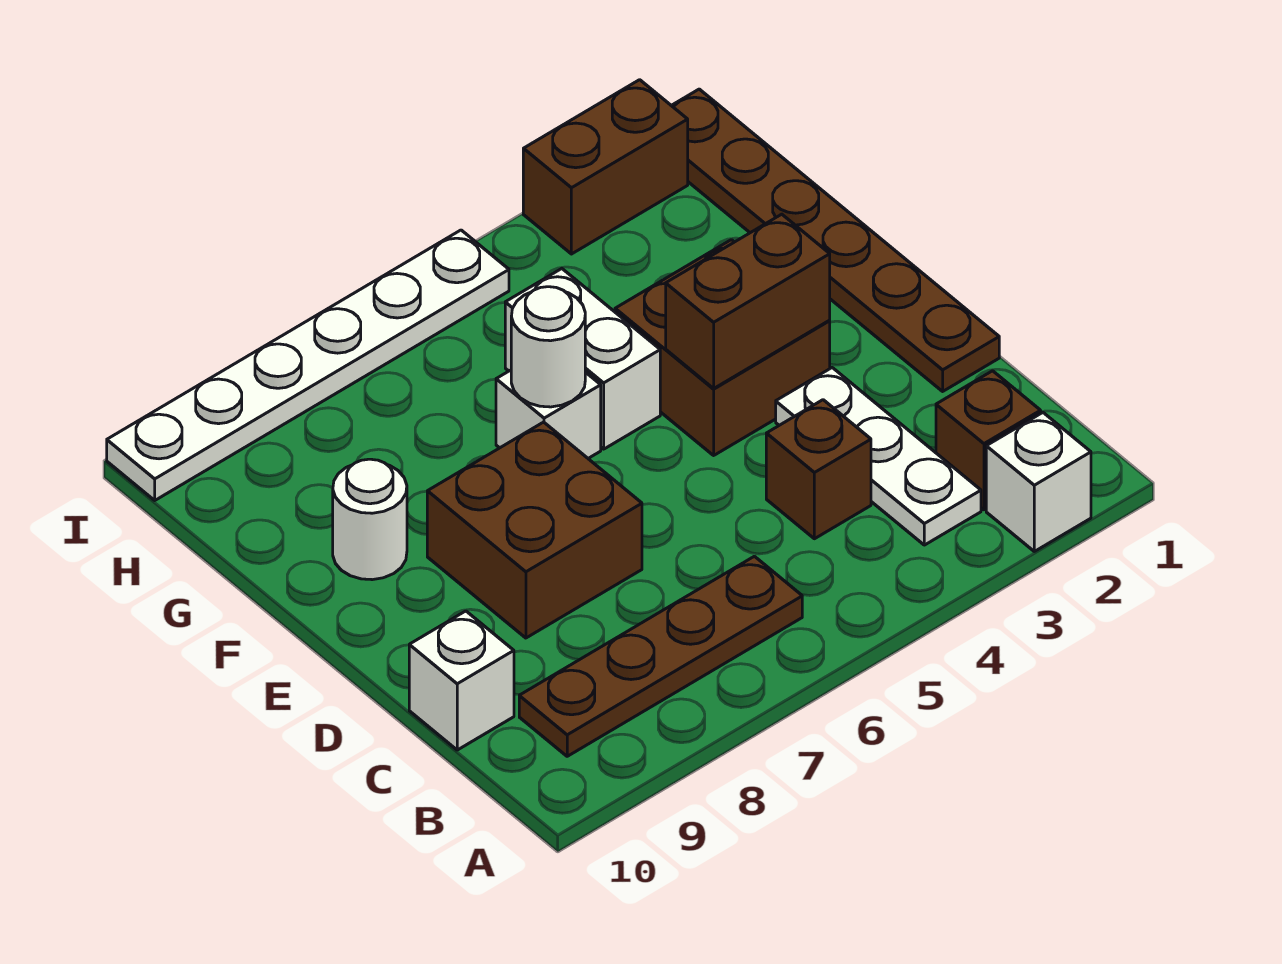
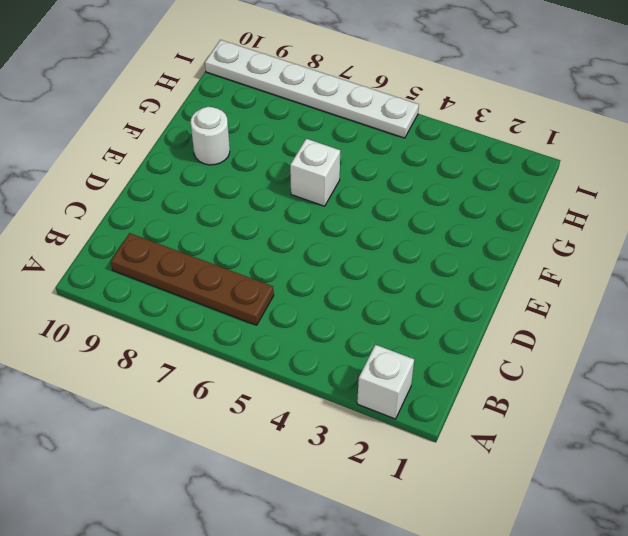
none -> brown brick B2 level 1
none -> white plate B3:D3 level 1
none -> brown brick C4 level 1

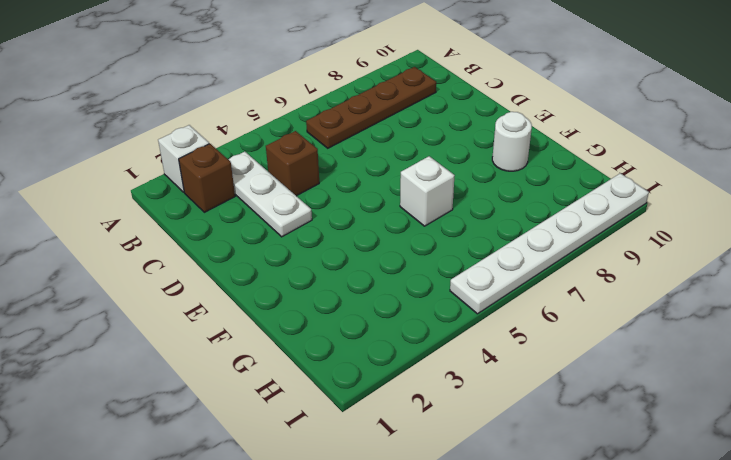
none -> white brick C10 level 1
none -> brown plate D1:I1 level 1
none -> brown brick D7:E8 level 1

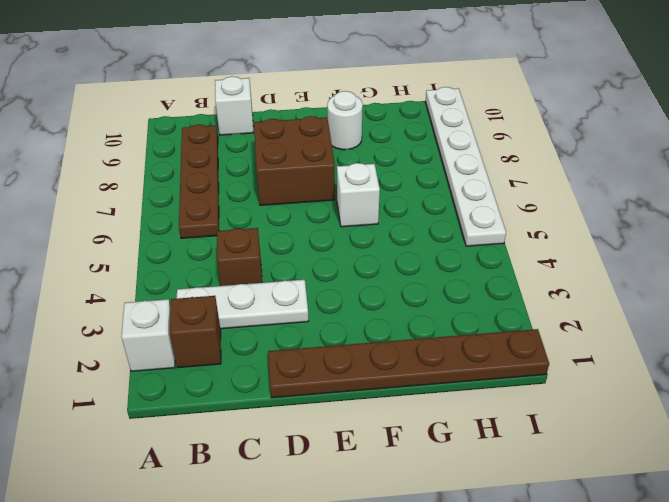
none -> brown brick E3:F4 level 1
none -> white brick F5:G5 level 1
none -> brown brick I2:I3 level 1

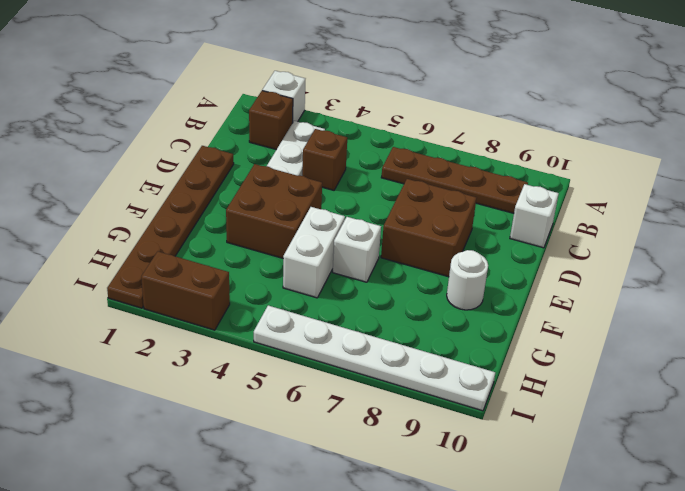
none -> brown brick E3:E4 level 2
none -> white round brick F6 level 2

